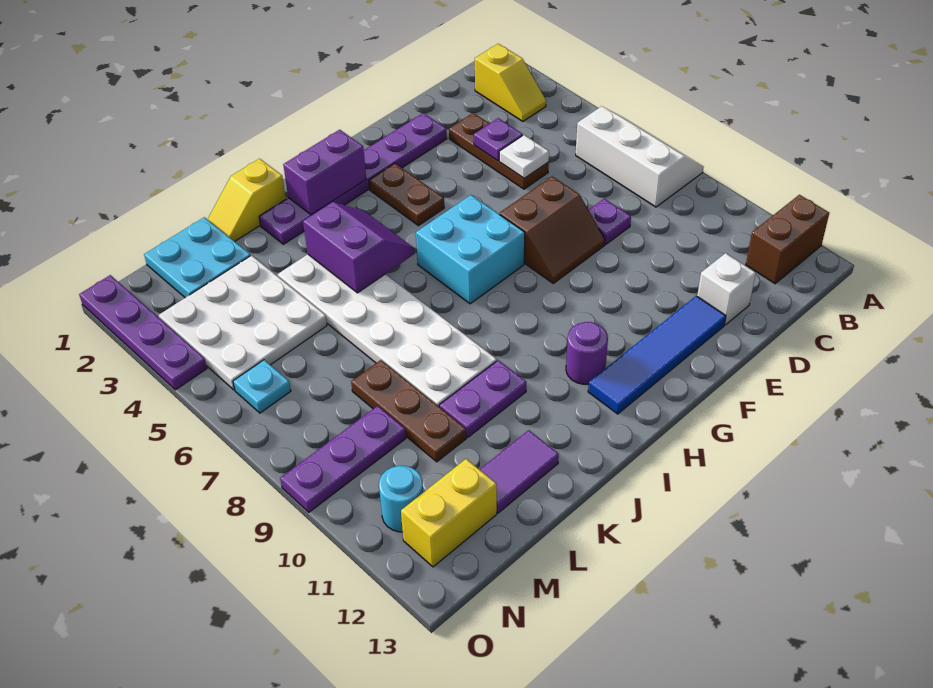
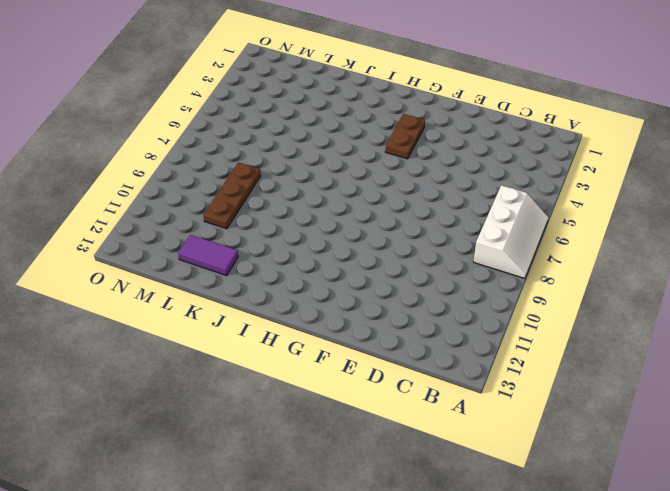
none -> brown brick A12:B12 level 1
none -> yellow slope B2:B3 level 1 top 2
none -> brown plate D3:D5 level 1

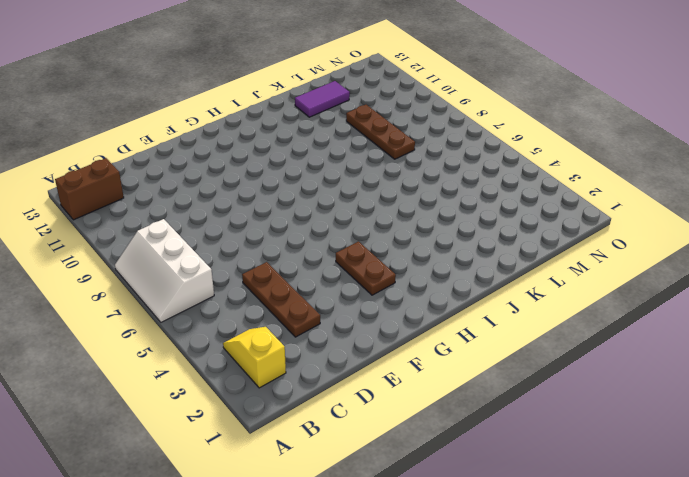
none -> purple plate D8 level 1
none -> white brick D12 level 1
none -> purple plate E2:J2 level 1

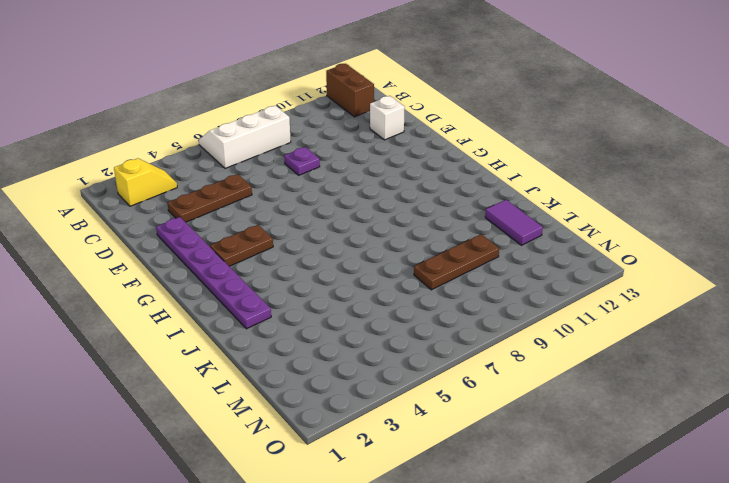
none -> brown slope E7:F8 level 1 top 7
none -> blue tile E12:H12 level 1
none -> cyan brick G6:H7 level 1

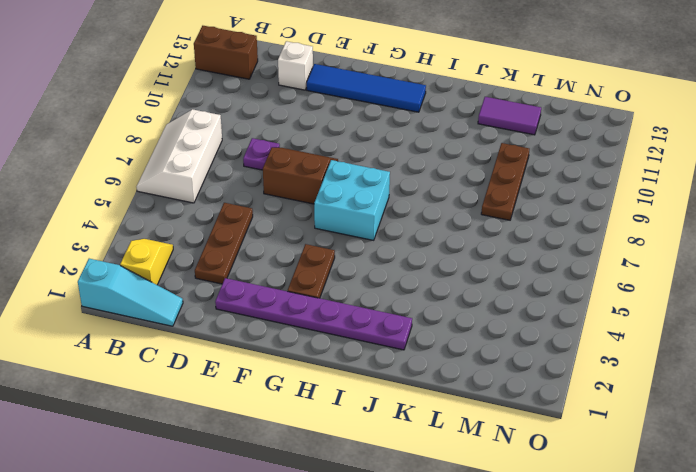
cyan slope A1:C1 level 1 top A -> none
none -> purple round brick H11 level 1
none -> yellow slope J1:K1 level 1 top J
none -> white plate J4:K9 level 1

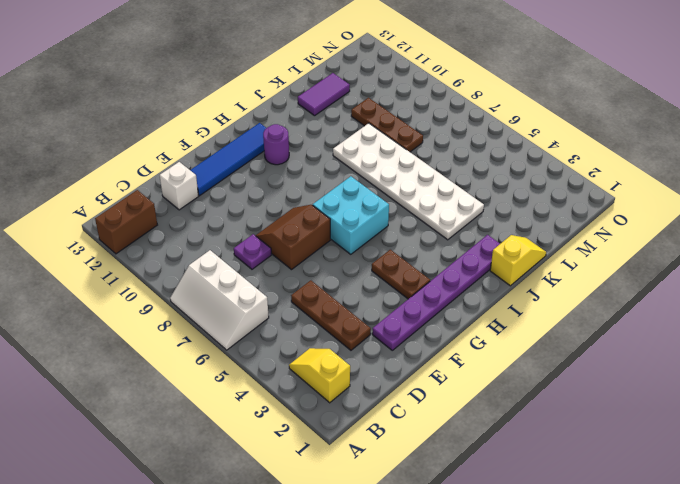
none -> purple plate J10:K10 level 1
none -> cyan plate L1:M2 level 1
none -> white plate L3:N5 level 1

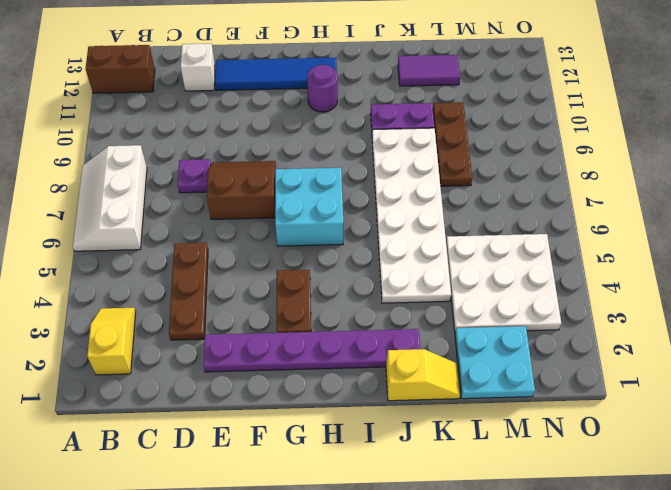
none -> purple plate M9:O9 level 1
none -> yellow brick M12:N12 level 1
none -> cyan plate N6 level 1

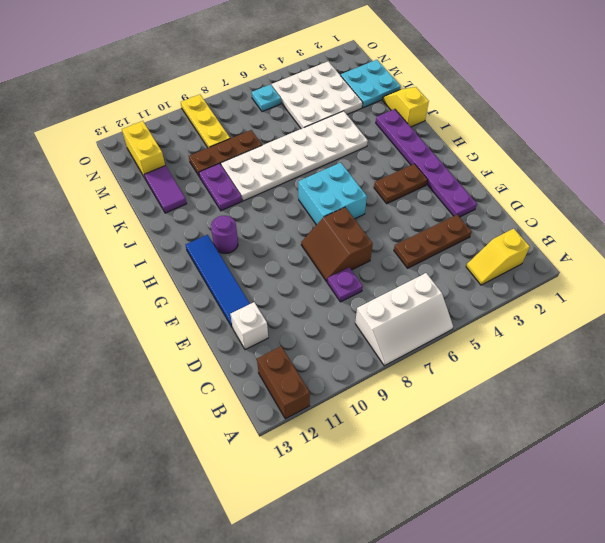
yellow plate M9:O9 level 1 -> purple plate M9:O9 level 1
none -> cyan round brick N11 level 1
none -> purple plate O1:O4 level 1
none -> purple plate D4 level 2

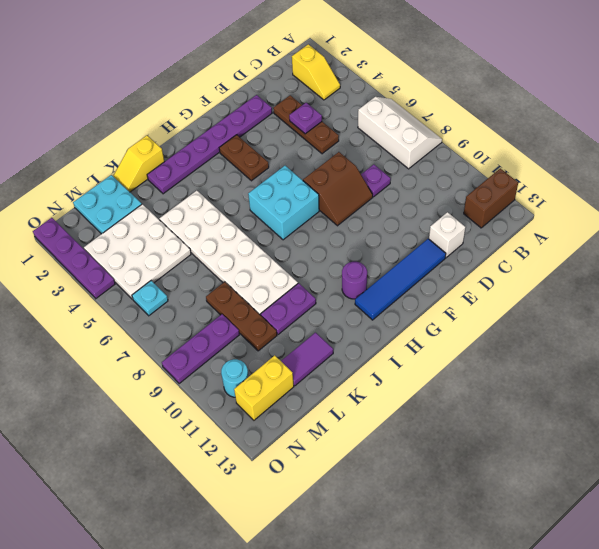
none -> white plate D5 level 2
none -> purple brick H2:I2 level 2
none -> purple slope I4:J5 level 2 top J

